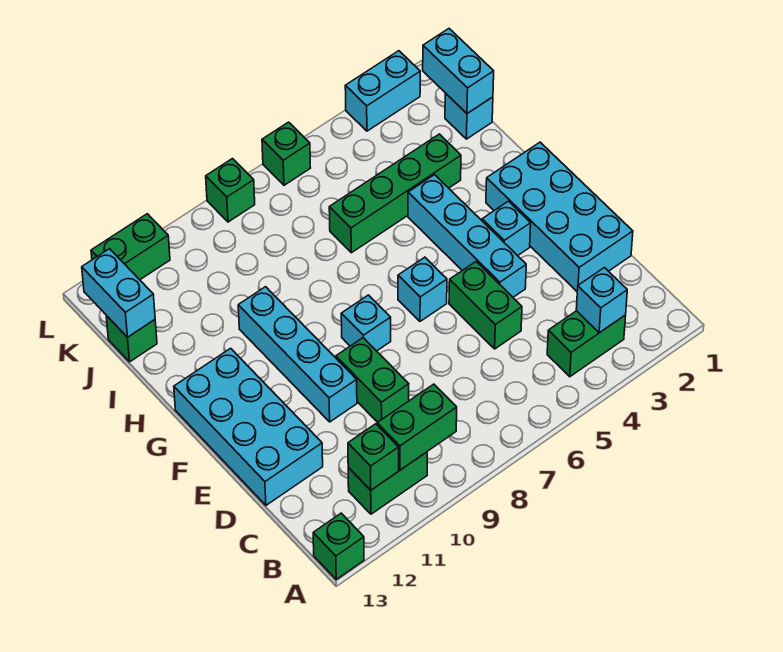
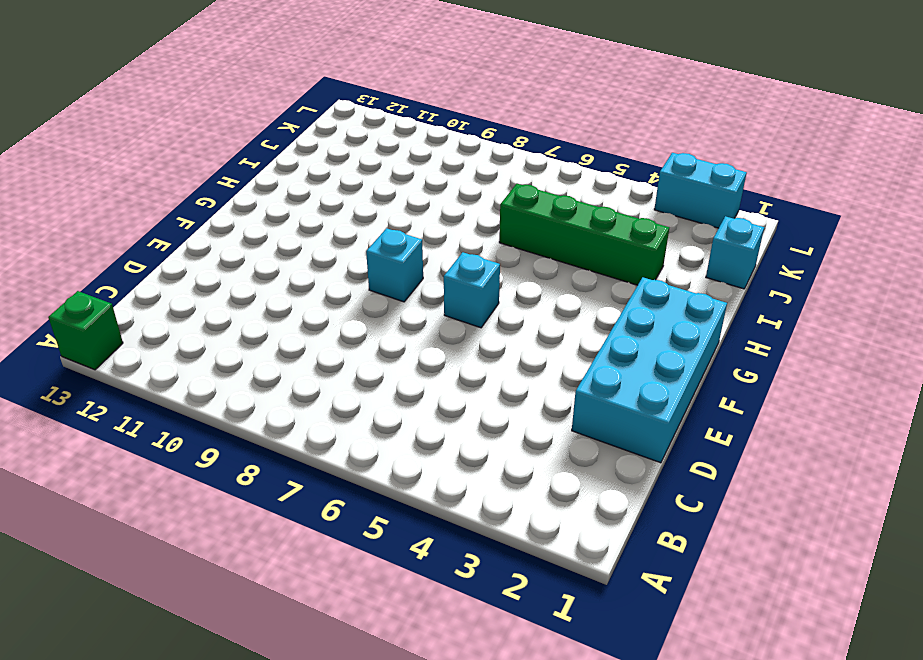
none -> green brick B3:B4 level 1
none -> green brick B10:B11 level 1
none -> green brick D5:E5 level 1

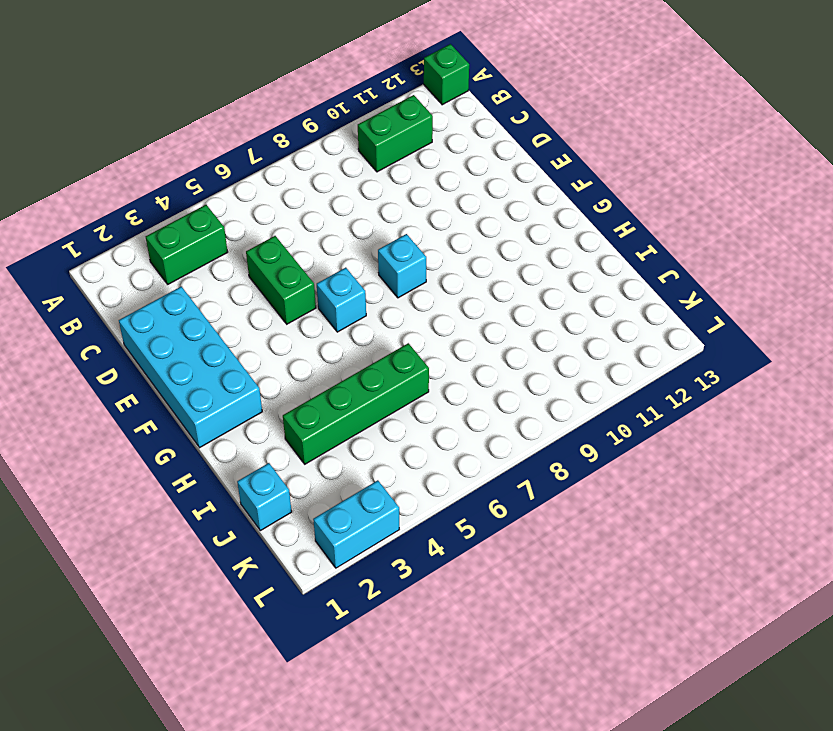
none -> green brick D9:E9 level 1
none -> cyan brick D12:G13 level 1
none -> cyan brick E4:H4 level 1

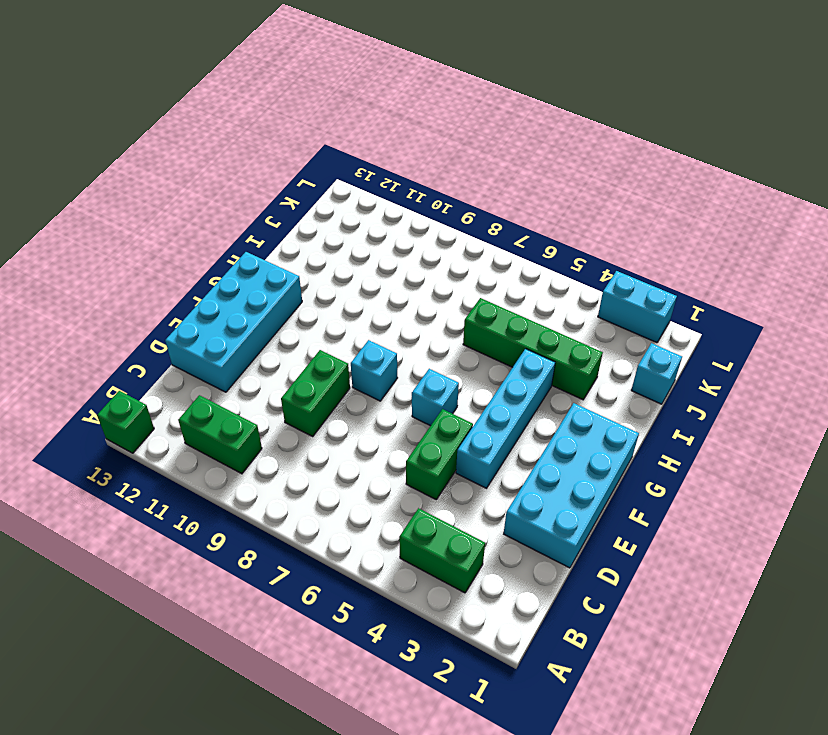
none -> cyan brick E10:H10 level 1
none -> cyan brick F3 level 1
none -> green brick J13 level 1

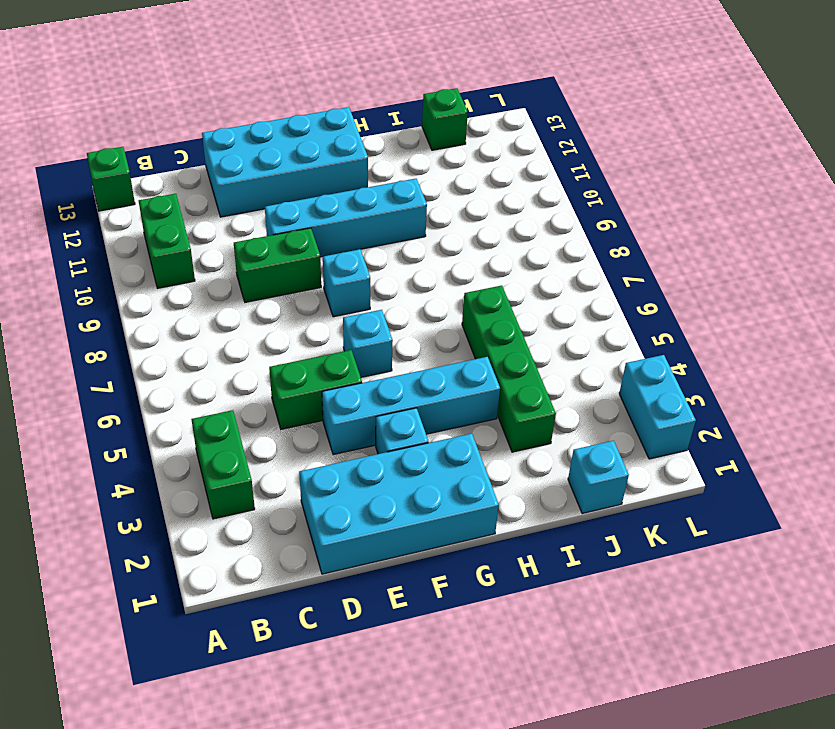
none -> green brick L6 level 1
none -> green brick L8 level 1
none -> green brick L11:L12 level 1

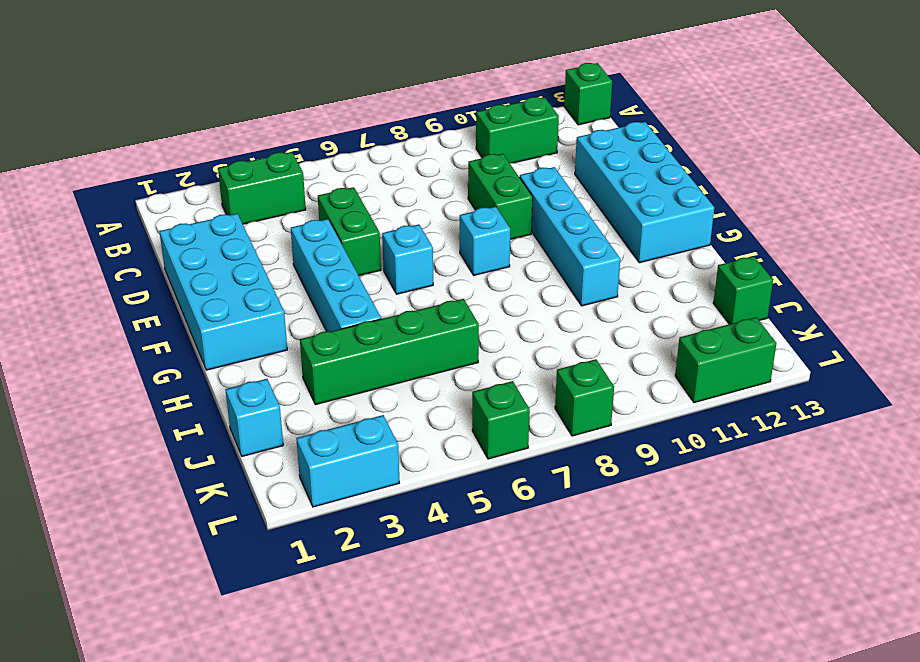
none -> cyan brick F3 level 1
none -> cyan brick B3 level 2
none -> green brick B9:B10 level 2

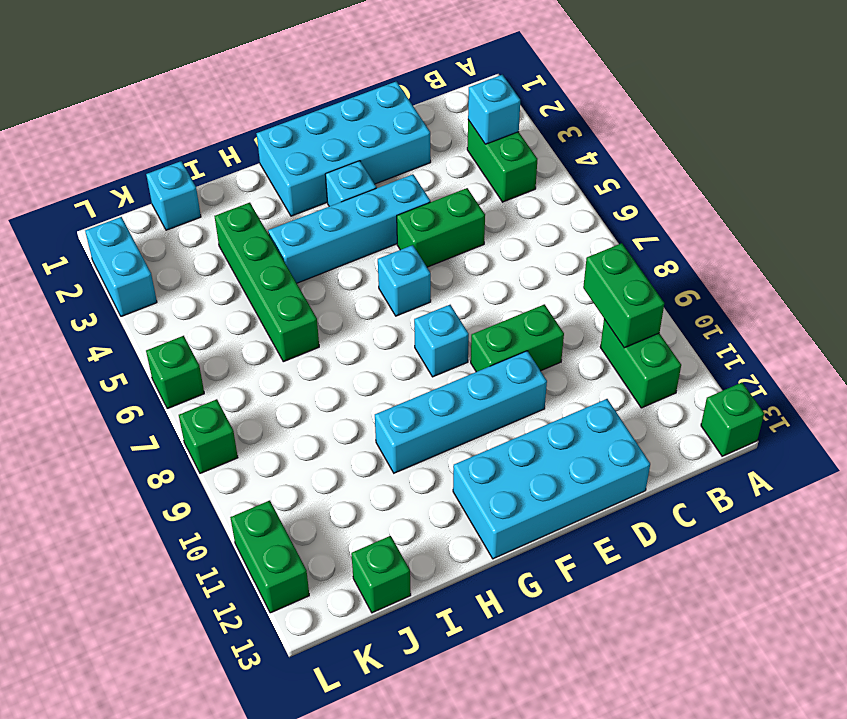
none -> green brick B11 level 2
none -> cyan brick J1:K1 level 2
none -> cyan brick J13:K13 level 2

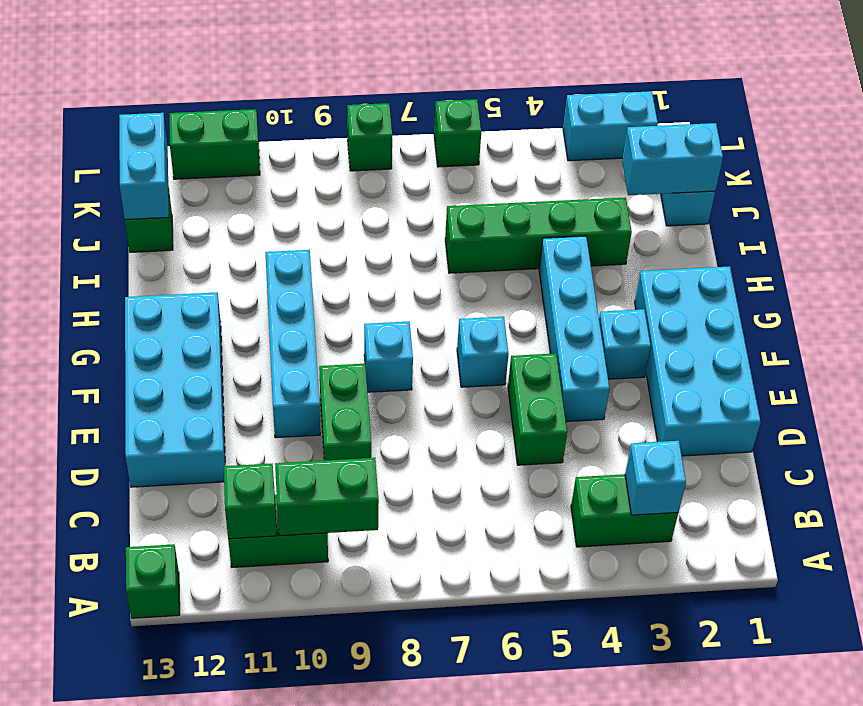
cyan brick J1:J2 level 2 -> cyan brick J1:K1 level 2

